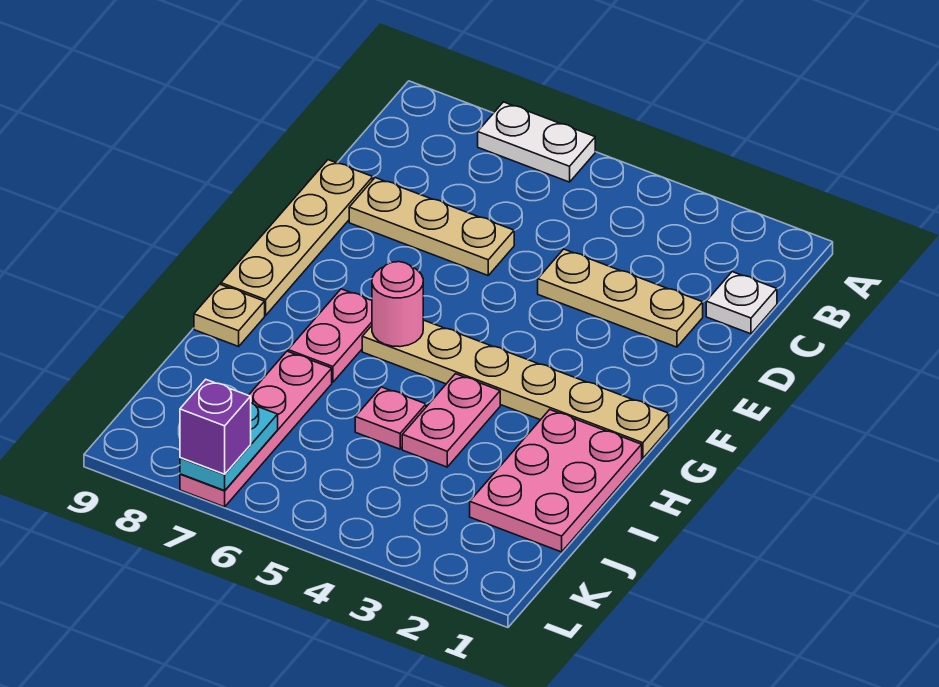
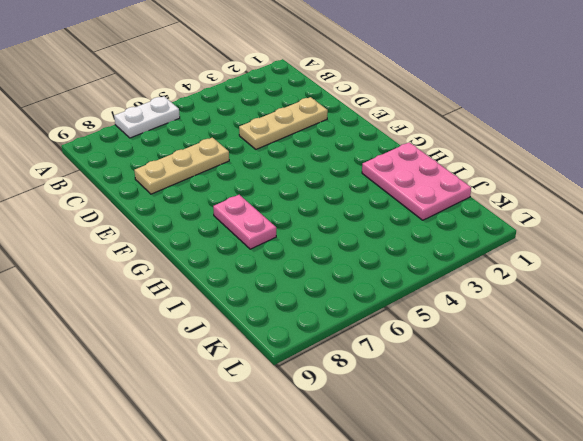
none -> white plate C1 level 1
none -> tan plate D9:G9 level 1
none -> tan plate G1:G6 level 1

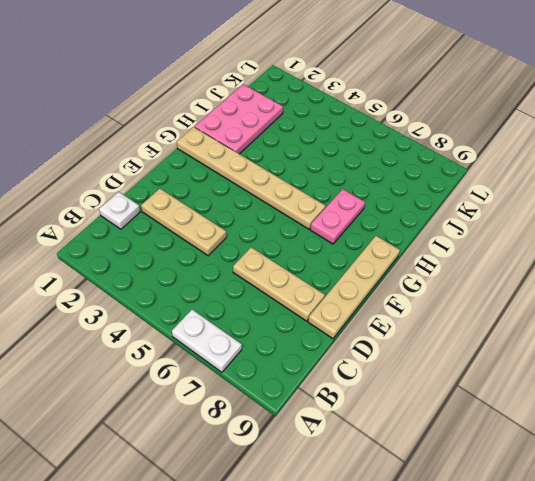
none -> pink plate H4:I4 level 1
none -> tan plate H9 level 1
none -> pink plate I5 level 1

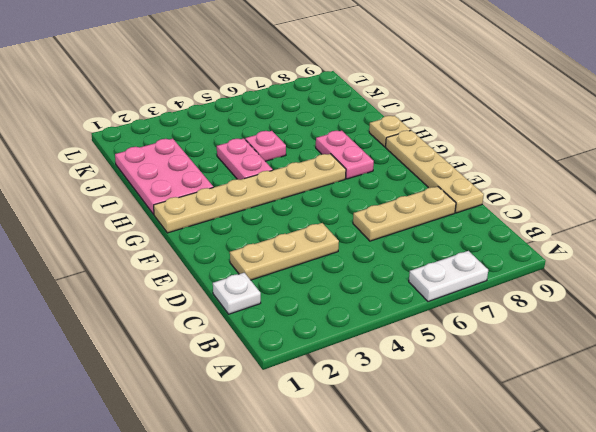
none -> pink plate I7:L7 level 1
none -> pink round brick G6 level 2
none -> cyan plate K7:L7 level 2

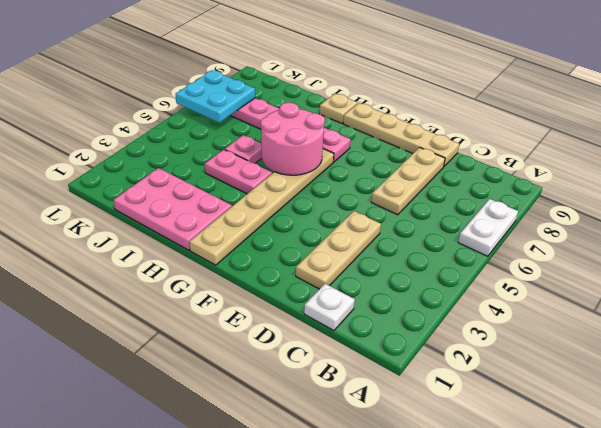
pink round brick G5:H6 level 2 -> pink round brick G6 level 2
cyan plate K6:L7 level 2 -> cyan plate K7:L7 level 2
none -> purple brick L7 level 3

